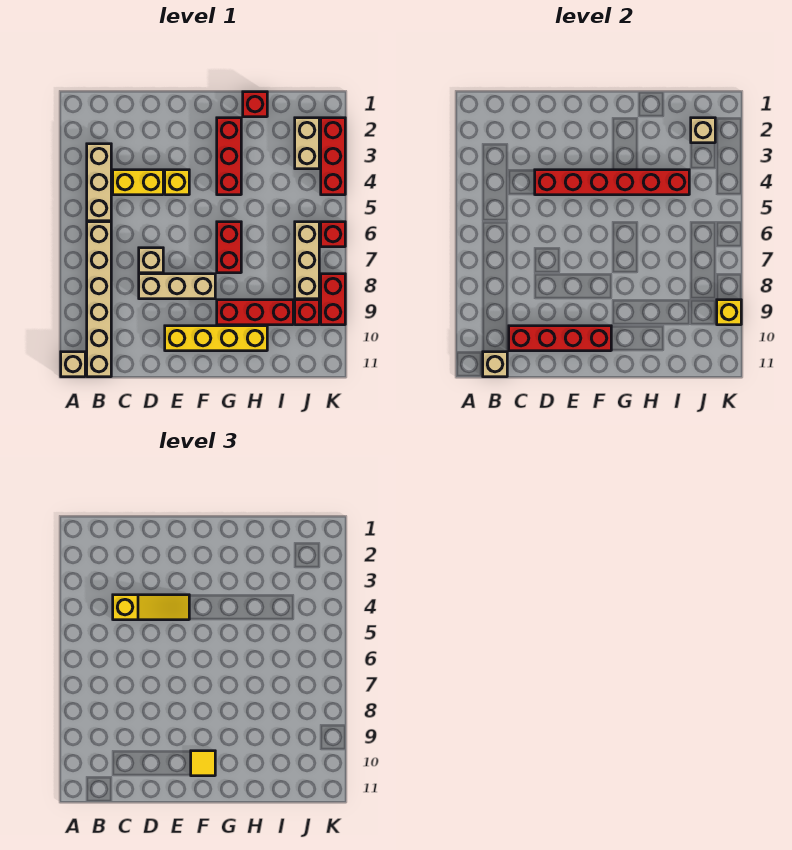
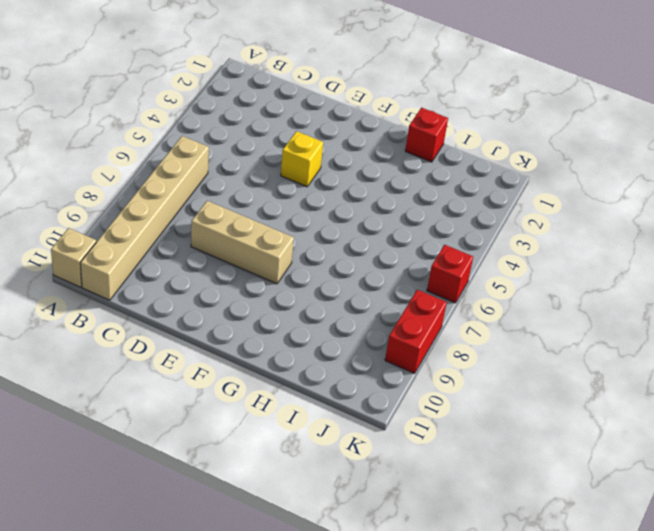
none -> tan brick B3:B5 level 1
none -> yellow brick C4:D4 level 1
none -> tan brick D7 level 1

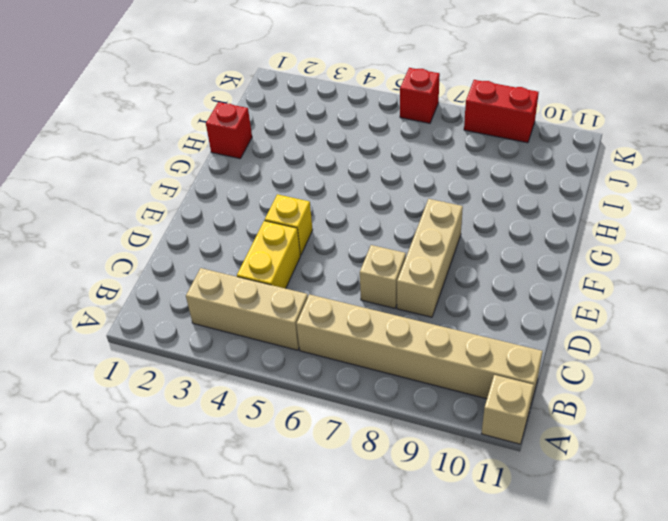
none -> yellow brick E10:H10 level 1
none -> red brick G2:G4 level 1
none -> red brick G6:G7 level 1

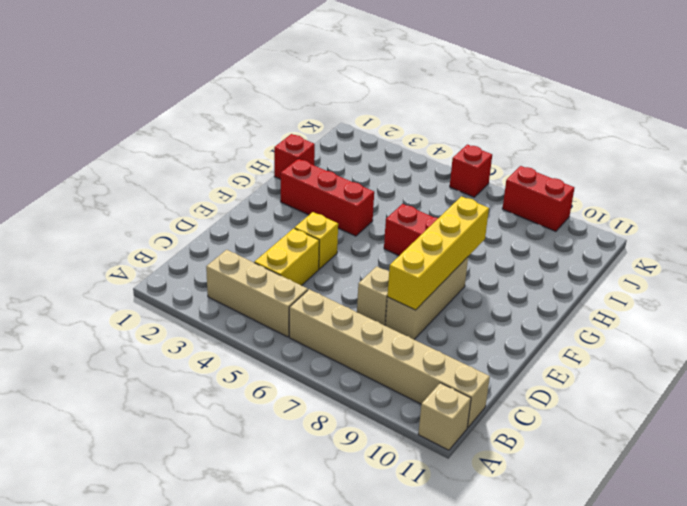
yellow brick D8:G8 level 2 -> yellow brick E10:H10 level 1
none -> red brick G9:I9 level 1
none -> tan brick J2:J3 level 1
none -> tan brick J6:J8 level 1

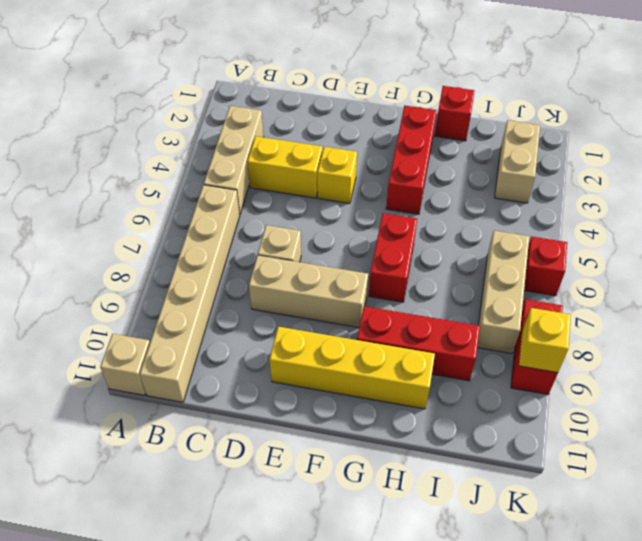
none -> red brick J9 level 1
none -> red brick K2:K4 level 1
none -> tan brick B11 level 2

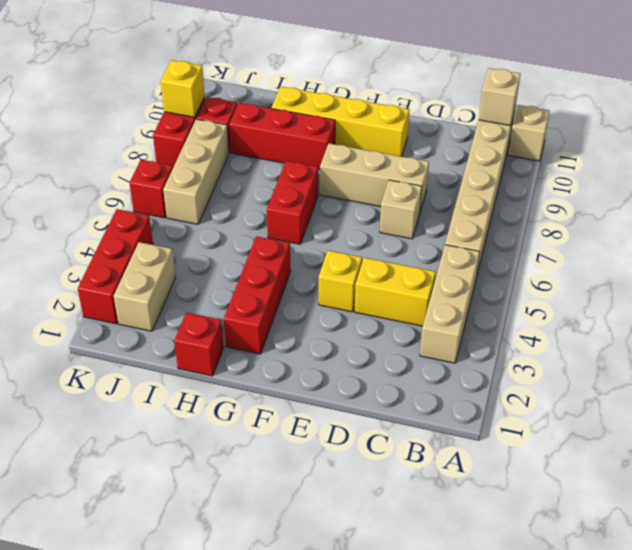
none -> red brick C10:F10 level 2
none -> red brick D4:I4 level 2
none -> tan brick J2 level 2

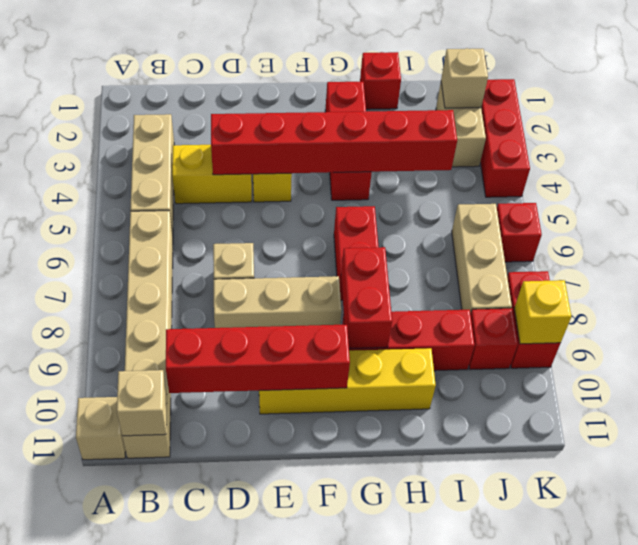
red brick G8:G9 level 2 -> none
none -> yellow slope C4:E4 level 3 top C
none -> yellow tile F10 level 3

